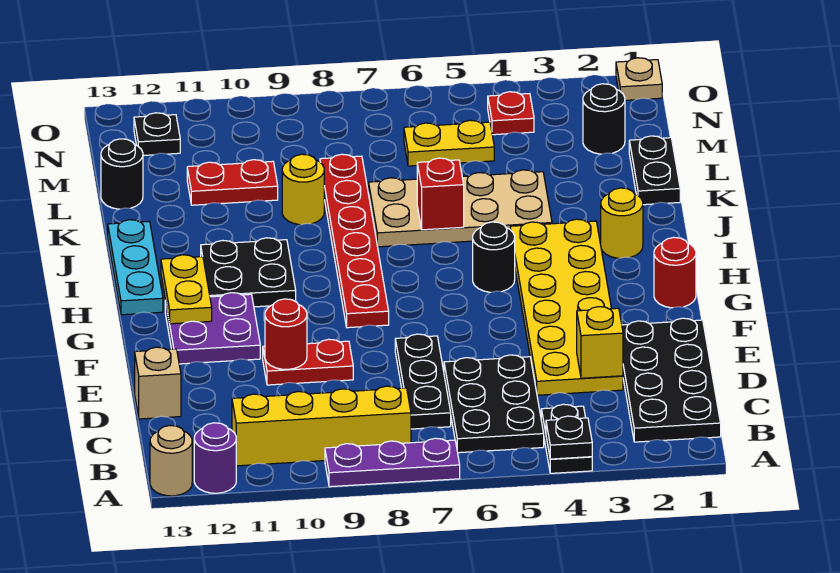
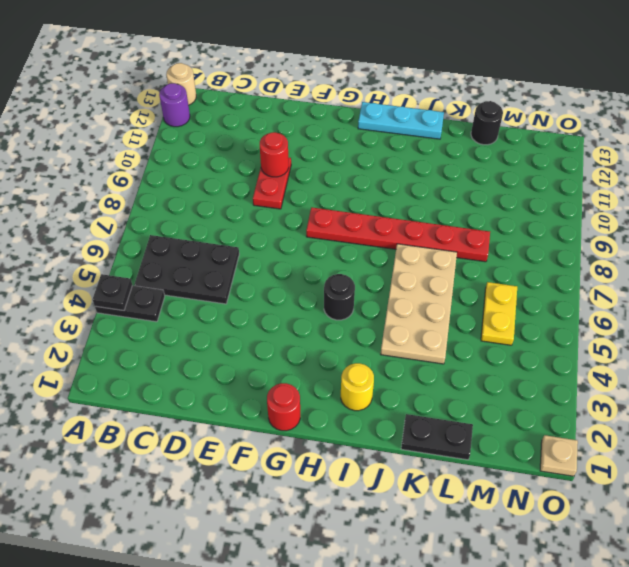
none -> purple plate A7:A9 level 1
none -> black plate B1:E2 level 1
none -> yellow brick B8:B11 level 1
none -> black plate C7:E7 level 1

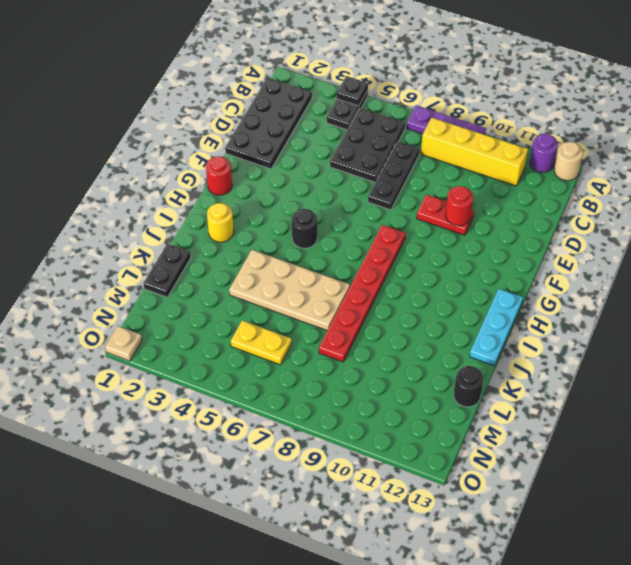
none -> yellow plate D3:I4 level 1
none -> tan brick D13 level 1
none -> purple plate F11:G12 level 1
none -> black plate H10:I11 level 1

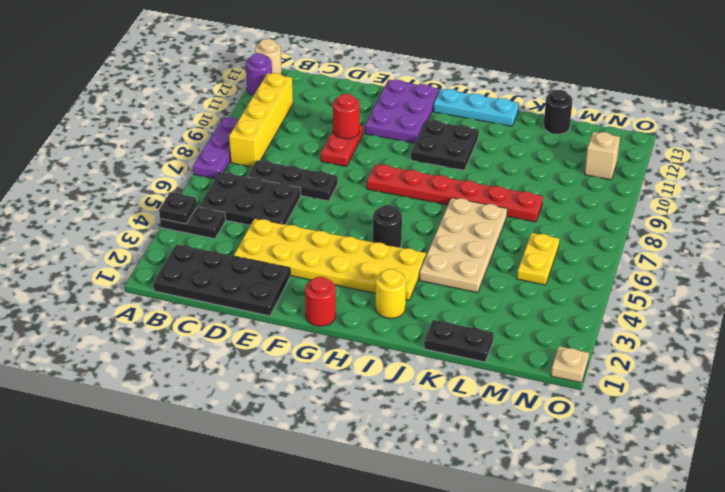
purple plate F11:G13 level 1 -> purple plate F11:G12 level 1
tan brick N11 level 1 -> tan brick D13 level 1
none -> yellow round brick K9 level 1
none -> red plate L10:L11 level 1
none -> black round brick M2 level 1
none -> red plate N4 level 1

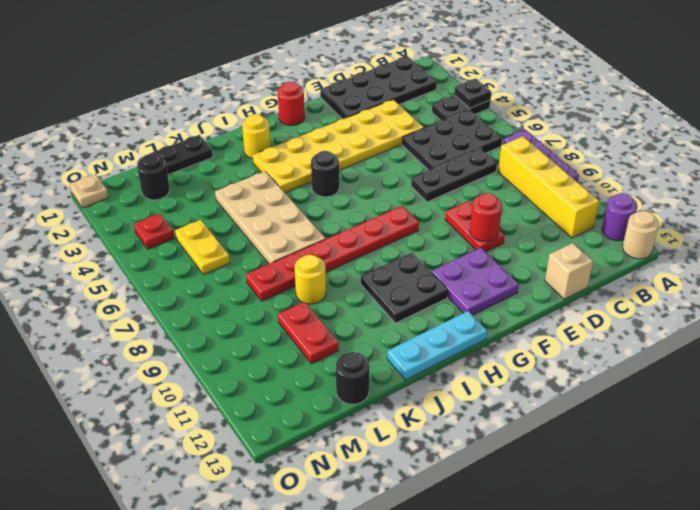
none -> black plate N12 level 1
none -> yellow brick D3 level 2
none -> yellow plate G12:H12 level 2
none -> red brick J6 level 2

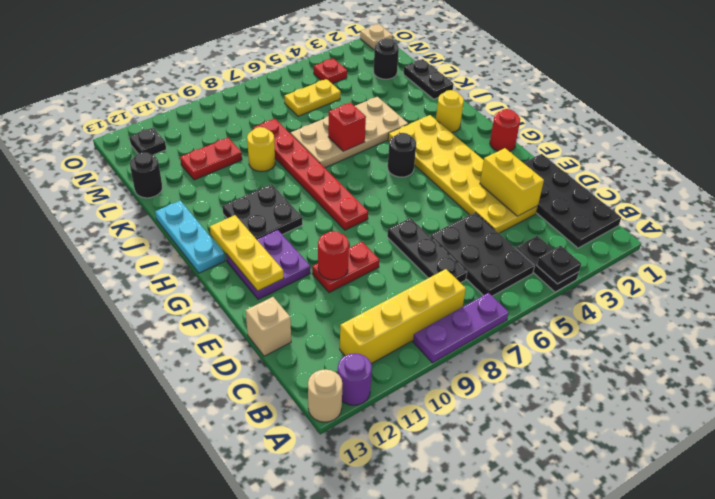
yellow brick D3:E3 level 2 -> yellow brick D3 level 2
yellow plate F12:H12 level 2 -> yellow plate G12:H12 level 2

